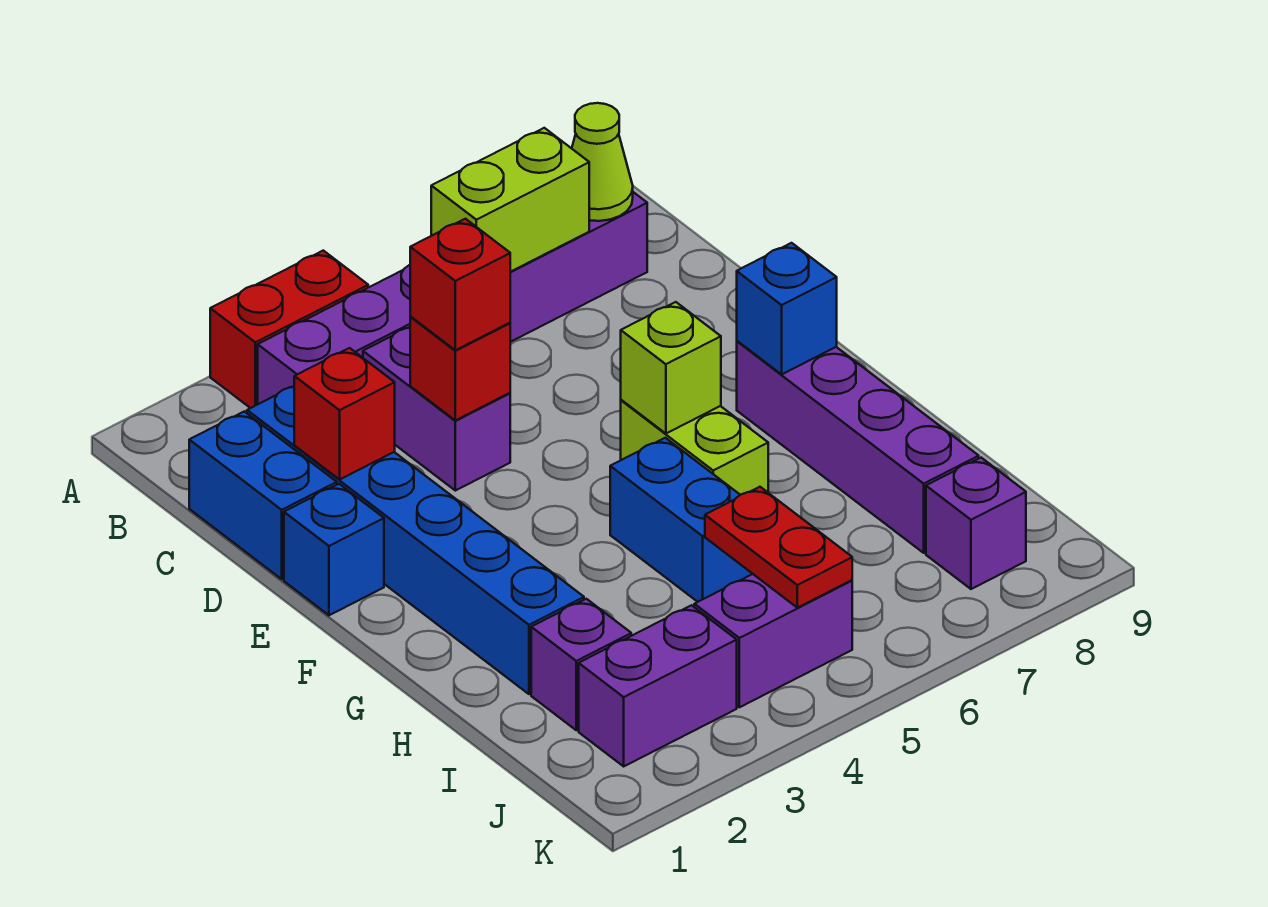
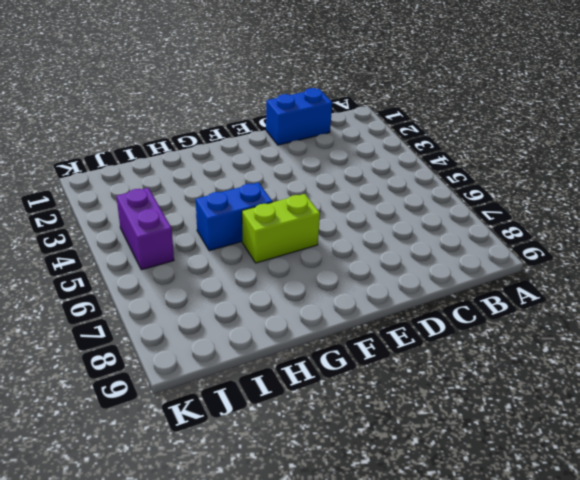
none -> red brick A3:A4 level 1
none -> purple brick B3:B8 level 1
none -> blue brick C2:H2 level 1

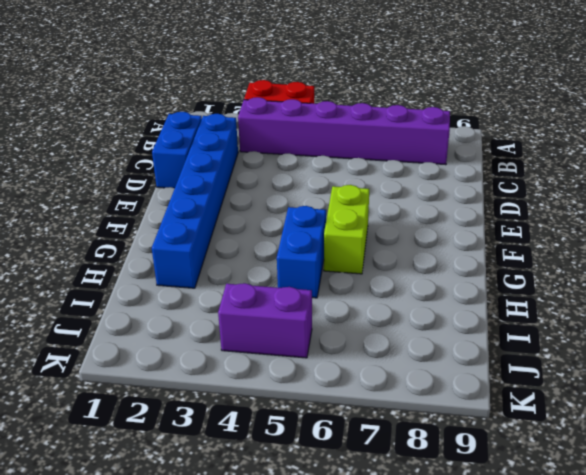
none -> purple brick C4:D4 level 1
none -> blue brick E1 level 1
none -> purple brick F8:I8 level 1

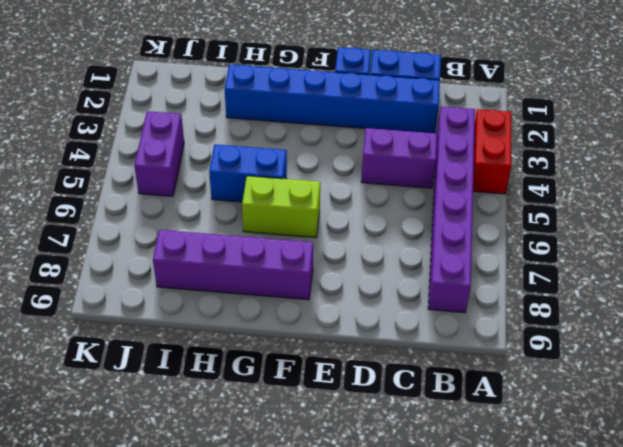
none -> purple brick I2 level 1
none -> purple brick J2:J3 level 1
none -> purple brick J8 level 1

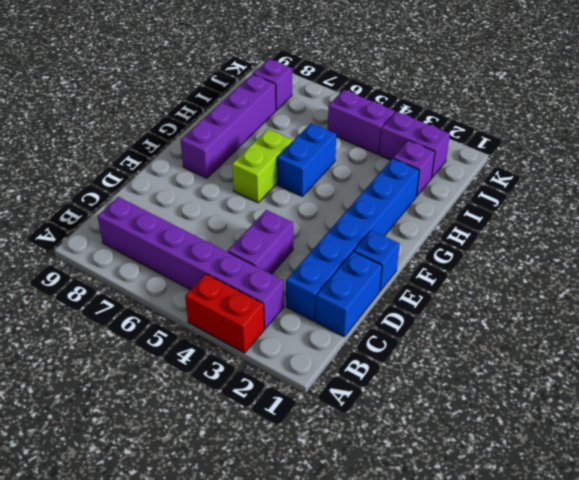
none -> lime brick B6:B7 level 2
none -> lime cone B8 level 2
none -> red brick D2 level 2

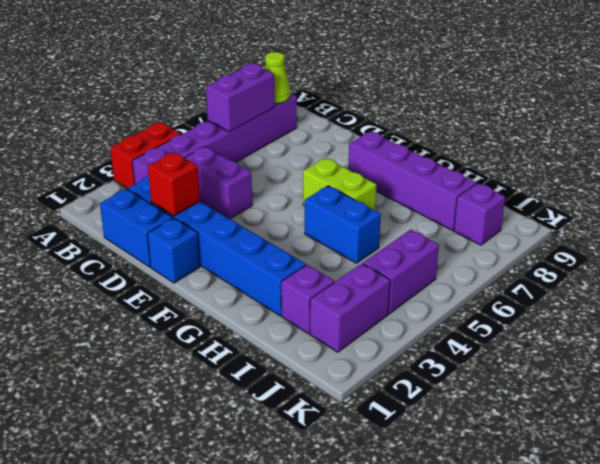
purple brick B6:B7 level 2 -> lime brick B6:B7 level 2
none -> red brick D4 level 2
none -> lime brick F6 level 2
none -> blue brick F8 level 2

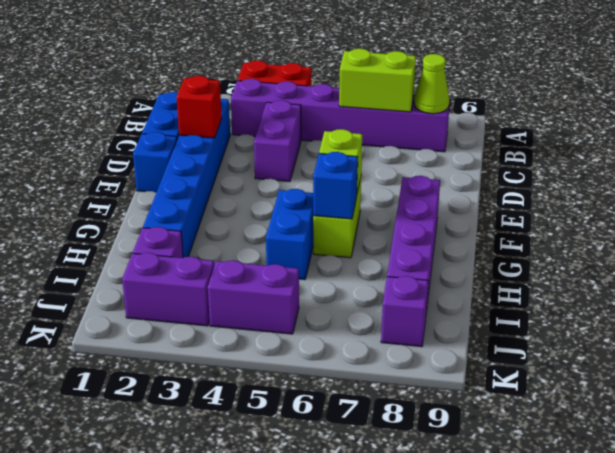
blue brick G6 level 2 -> blue brick F8 level 2
none -> red brick D4 level 2
none -> red plate I5:J5 level 2
none -> red brick D4 level 3

